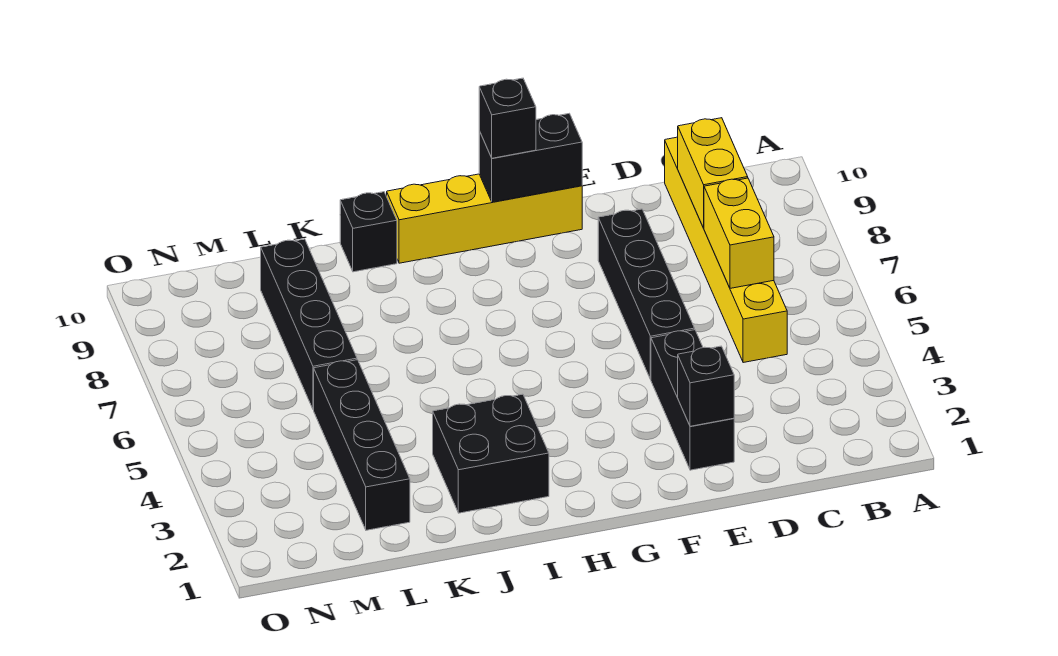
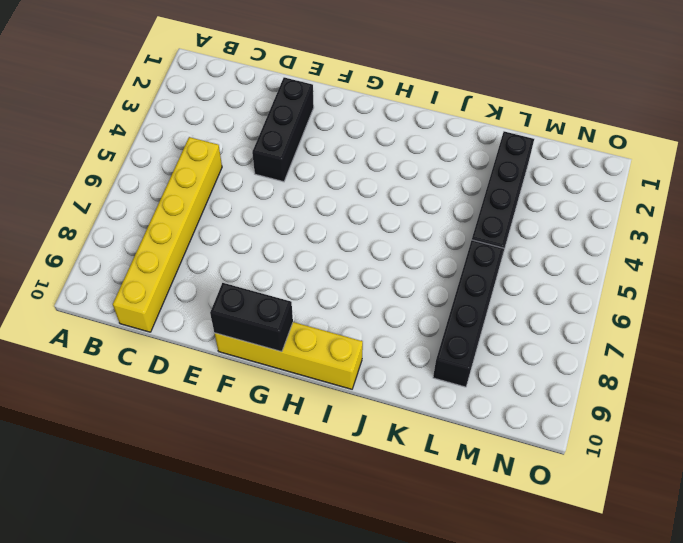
none -> black brick E5:E8 level 1
none -> black brick I2:J3 level 1
none -> black brick J10 level 1

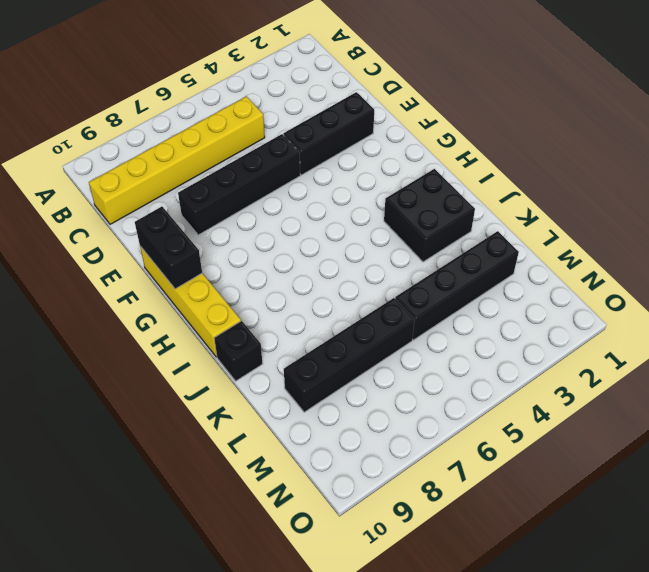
none -> yellow brick C6:C7 level 2
none -> yellow brick C8:C9 level 2
none -> black brick E2 level 2

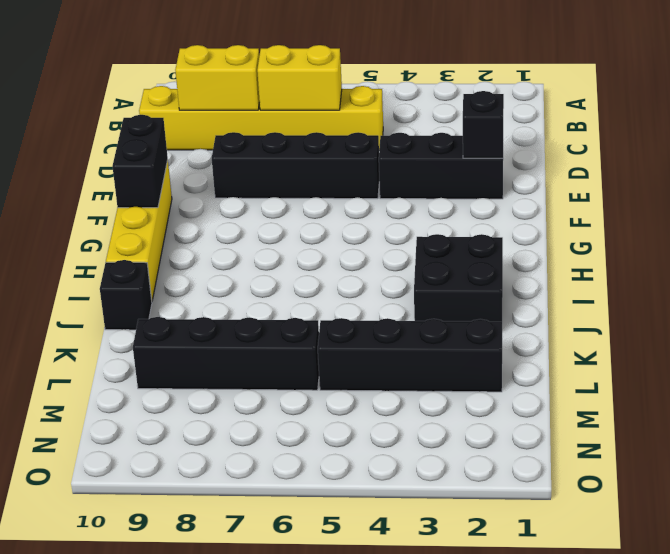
none -> black brick G10 level 3

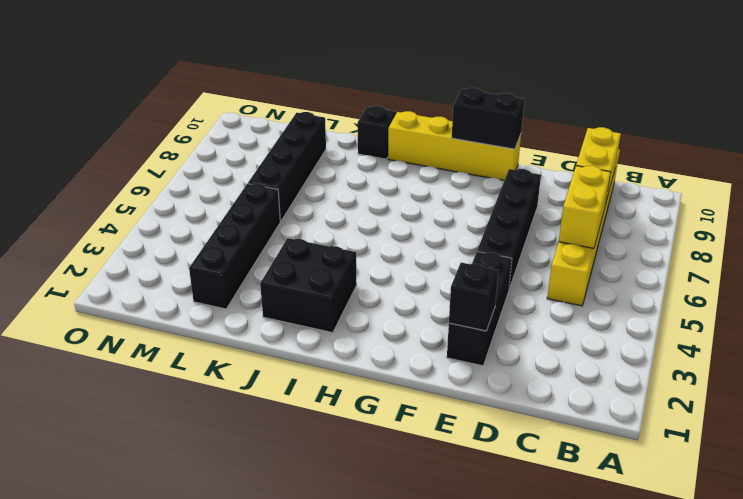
none -> black brick G10 level 3

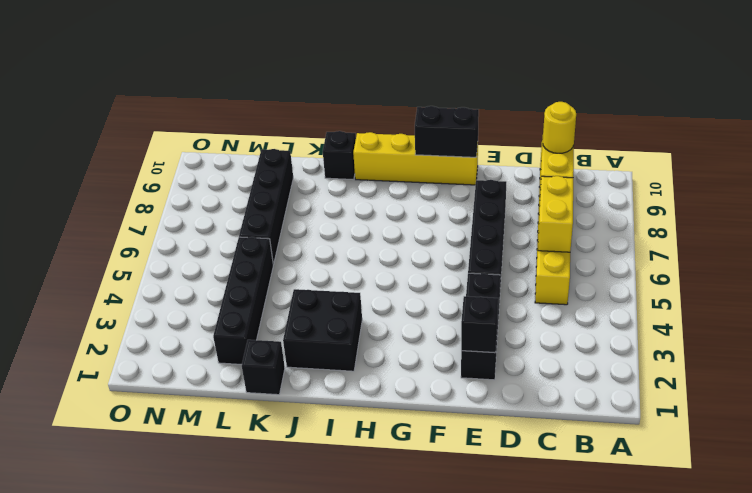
yellow round brick C9 level 3 -> none
black brick K1 level 1 -> black brick G10 level 3

